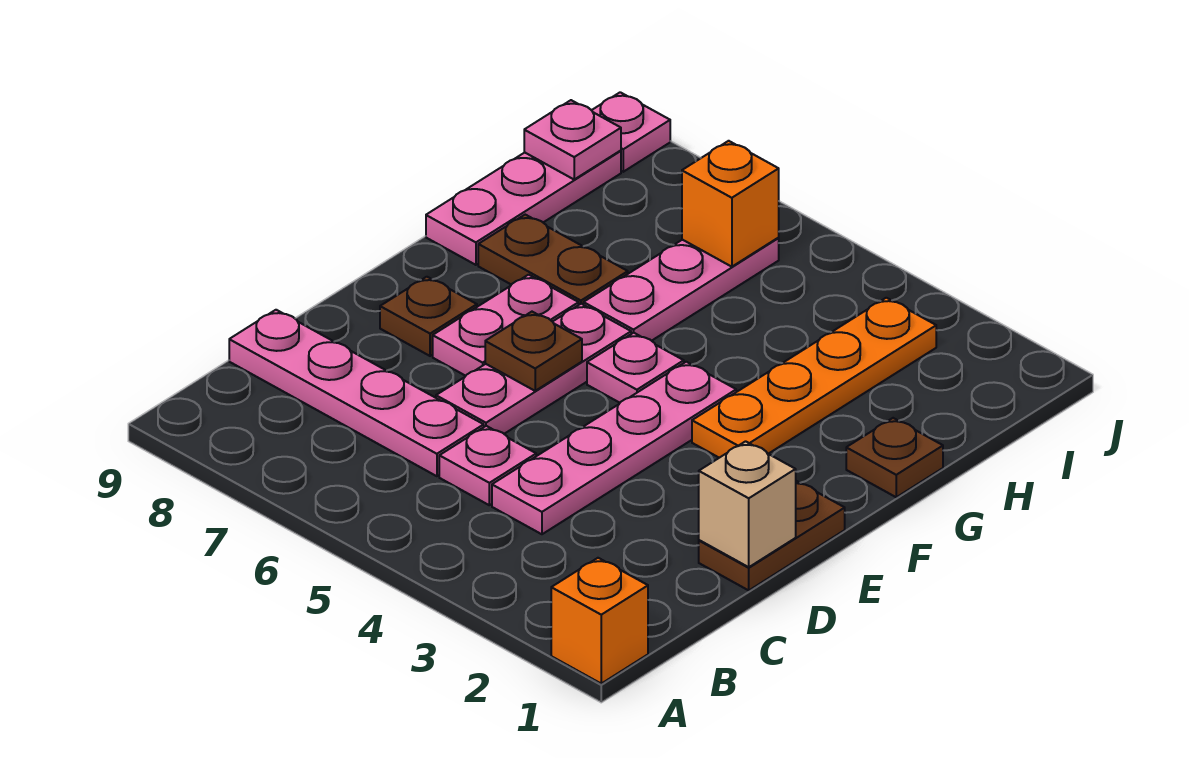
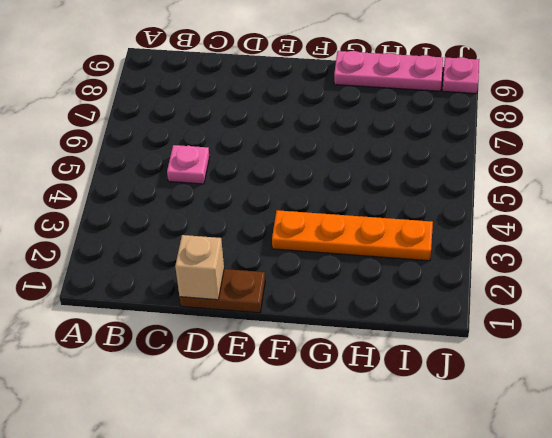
none -> orange brick A1 level 1
none -> pink plate C4:F4 level 1
none -> pink plate C6:C9 level 1

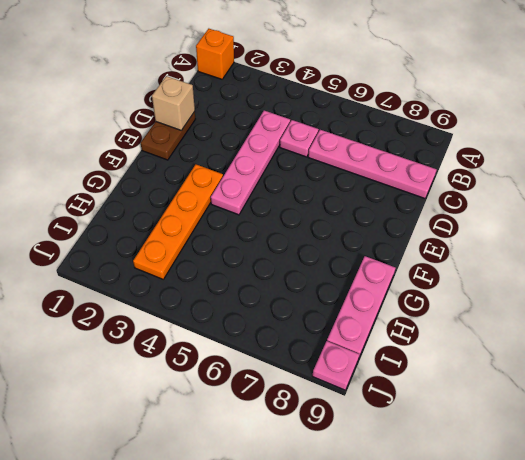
none -> pink plate D6:F6 level 1
none -> pink plate E7:F7 level 1
none -> brown plate E8 level 1

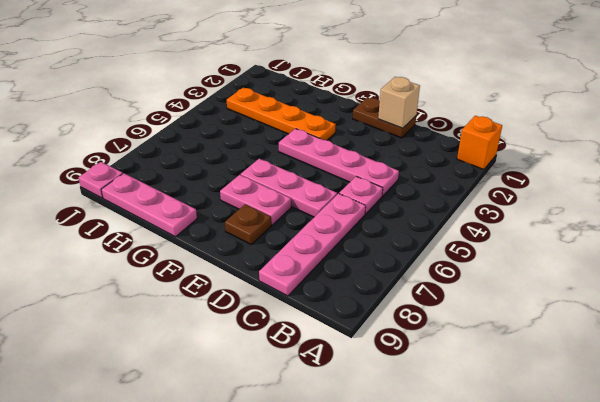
none -> pink plate F5 level 1
none -> brown plate G1 level 1
none -> pink plate G6:I6 level 1

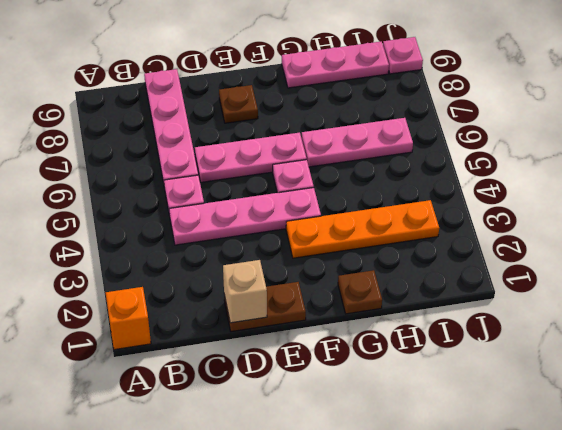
none -> pink plate E7:F7 level 1
none -> brown plate G7:G8 level 1
none -> brown plate E6 level 2

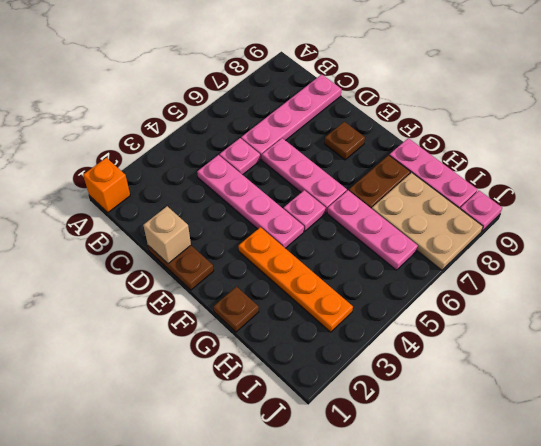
tan plate H7:J8 level 1 -> none
none -> pink plate E7:F7 level 1
none -> brown plate E6 level 2
none -> orange brick I6 level 2

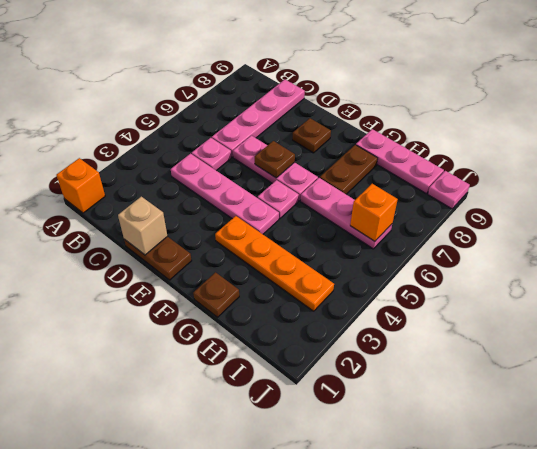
none -> pink plate E7:F7 level 1
none -> pink plate I9 level 2

